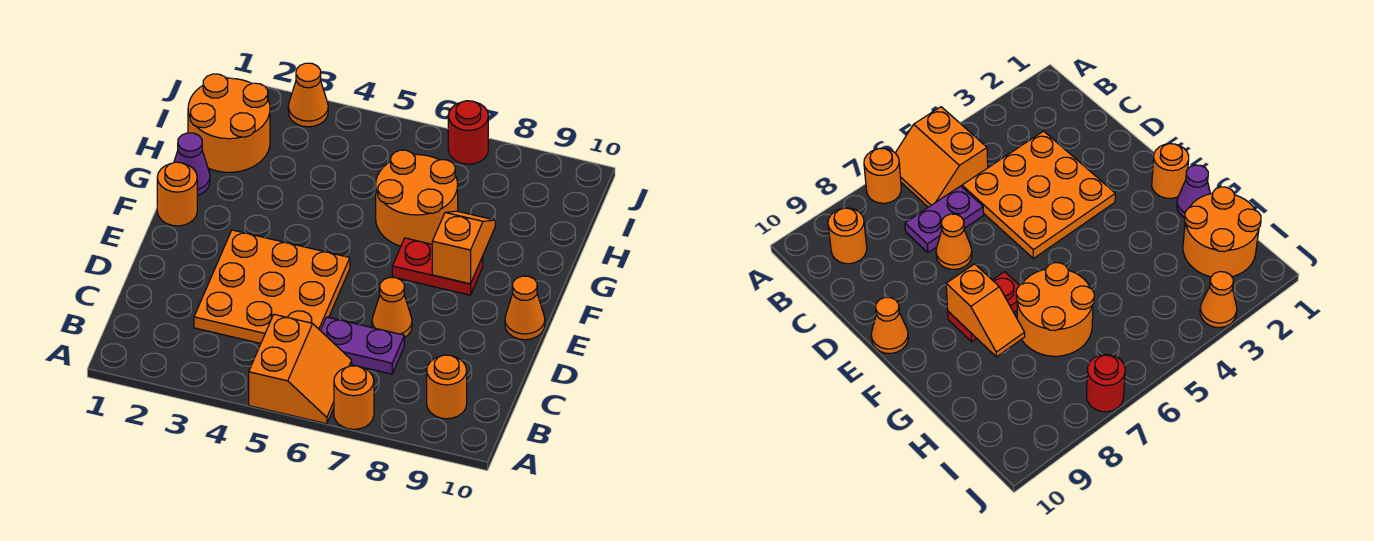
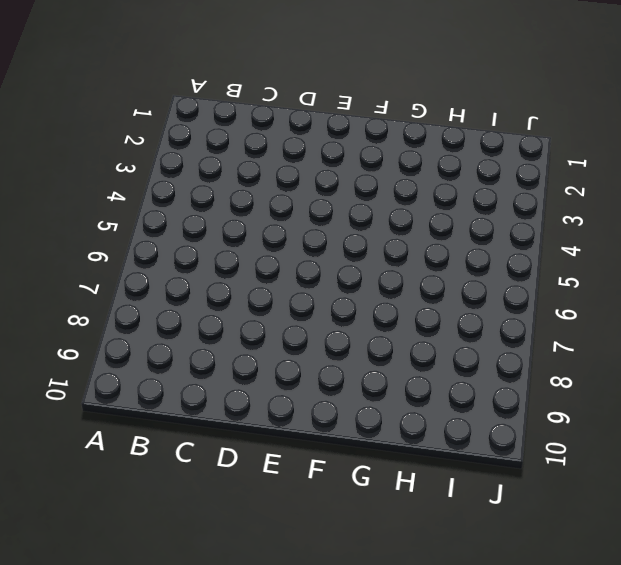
none -> orange slope A5:B6 level 1 top 5
none -> orange round brick A7 level 1
none -> orange round brick B9 level 1

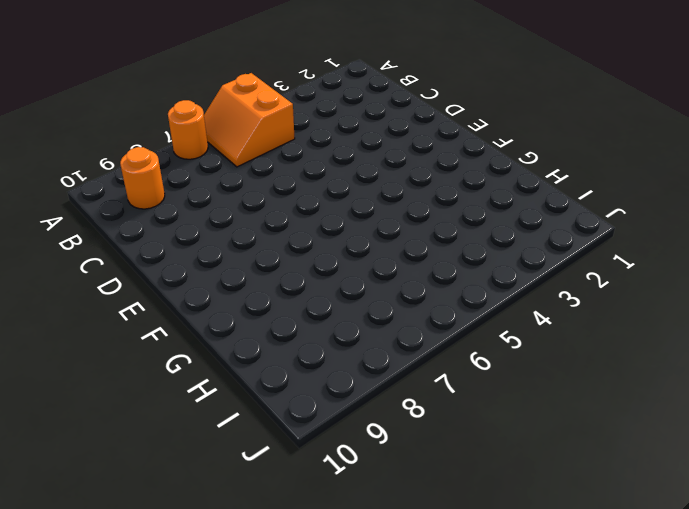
none -> orange plate C3:E5 level 1
none -> purple plate C6:C7 level 1
none -> orange cone D7 level 1

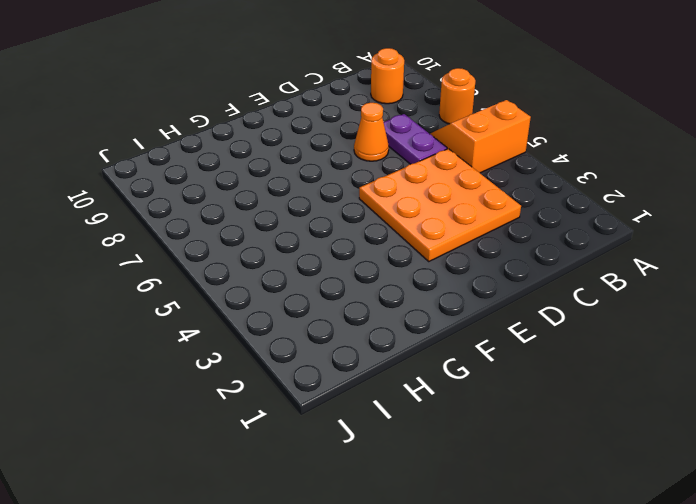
none -> orange cone E10 level 1
none -> orange round brick F1 level 1
none -> red plate F7:F8 level 1

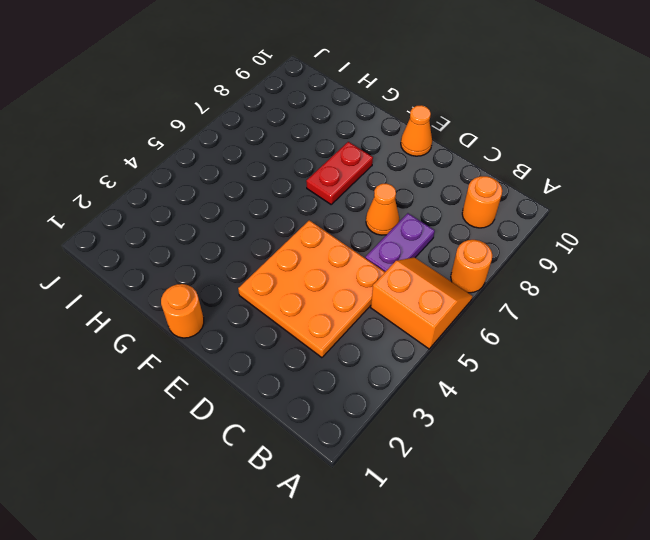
none -> purple cone G1 level 1
none -> orange round brick G6:H7 level 1
none -> orange round brick H1:I2 level 1

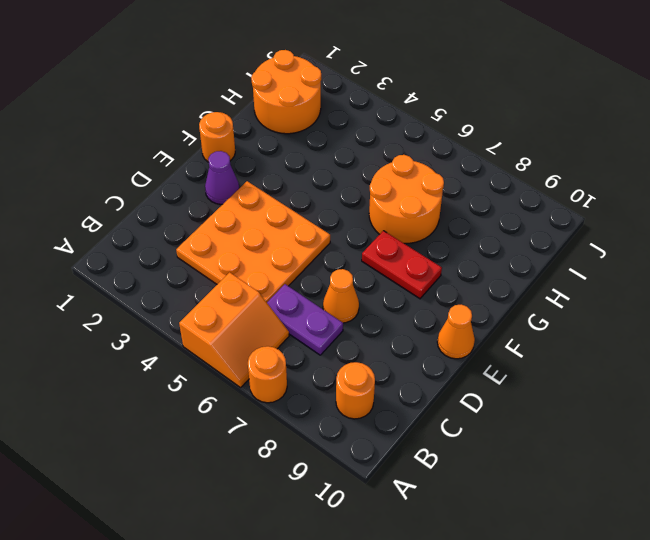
purple cone E2 level 1 -> purple cone G1 level 1
none -> orange cone J3 level 1
none -> red round brick J7 level 1
none -> orange slope F8:G8 level 2 top F

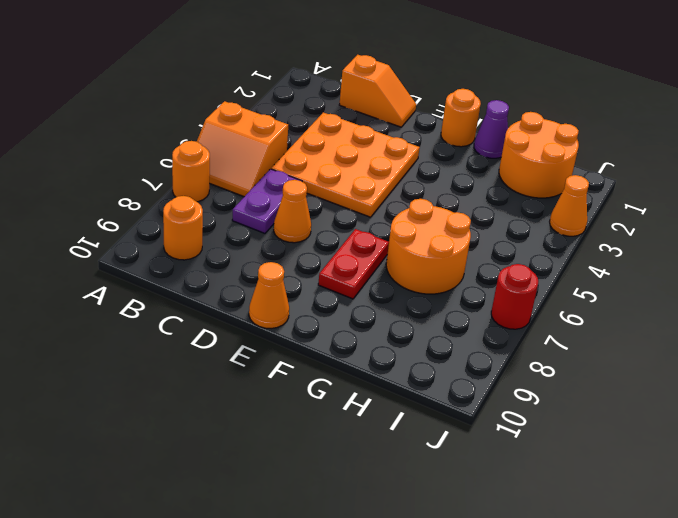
orange slope C1:D1 level 1 top C -> orange slope F8:G8 level 2 top F

